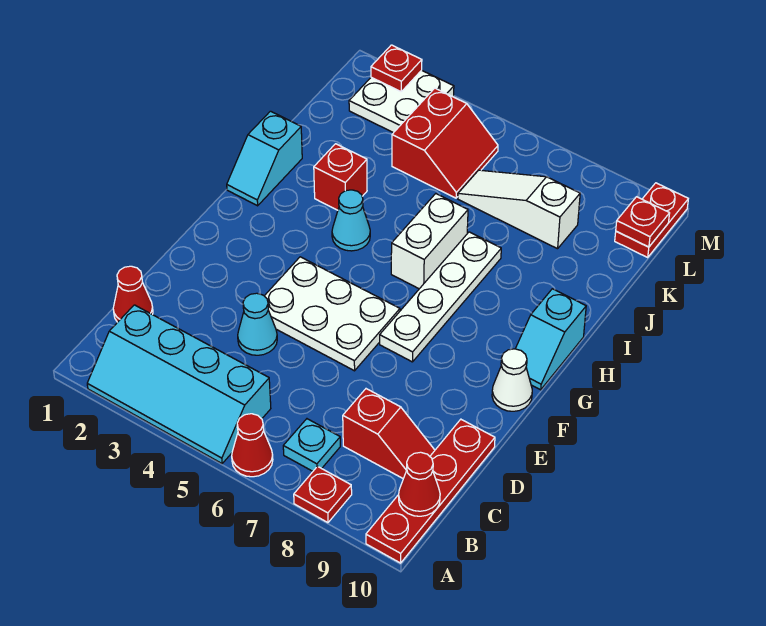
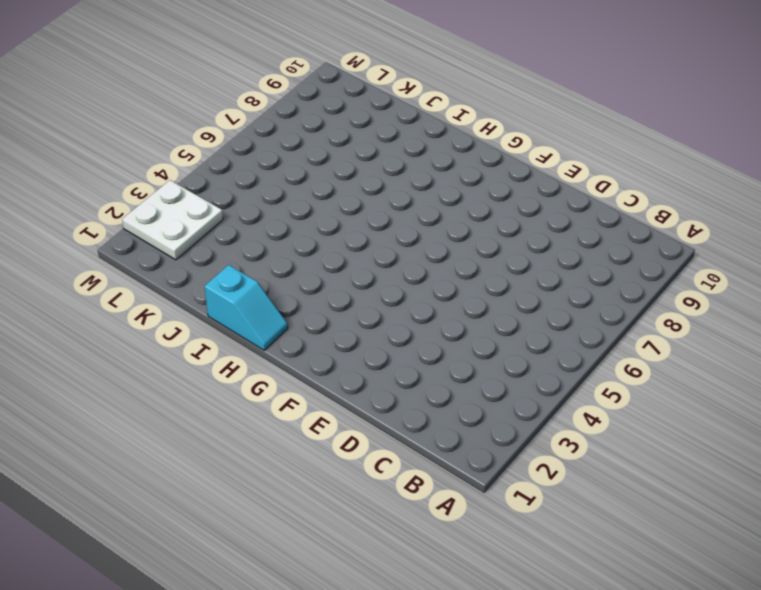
none -> cyan slope A2:B5 level 1 top B
none -> red cone A6 level 1
none -> red plate A8 level 1

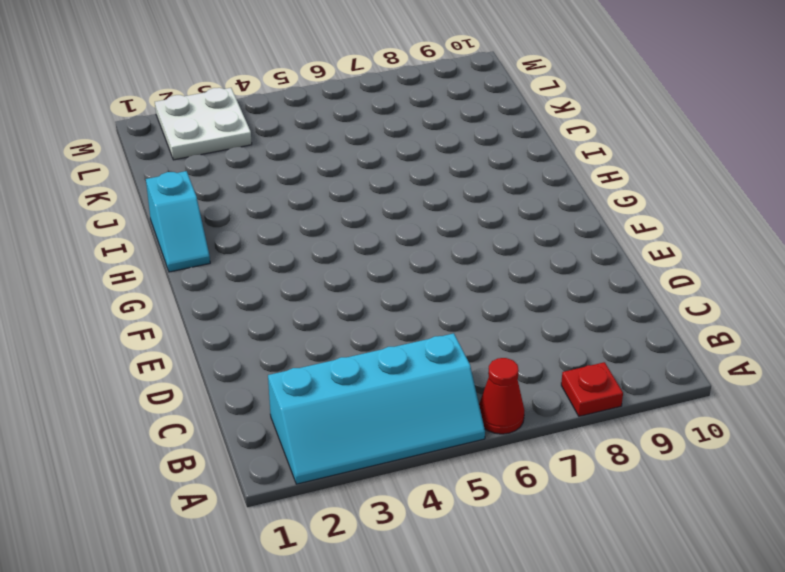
none -> red plate A10:D10 level 1
none -> cyan plate B7 level 1
none -> red cone C1 level 1

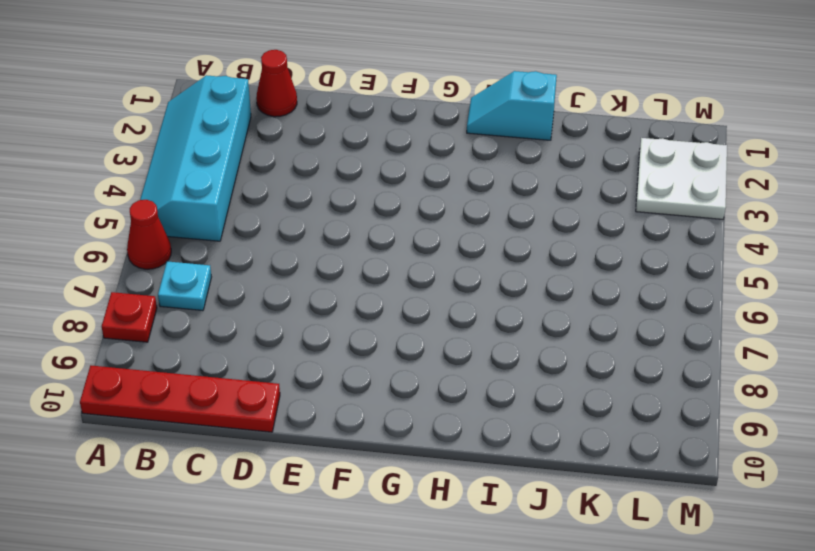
none -> red slope C8:C9 level 1 top 8
none -> cyan cone D4 level 1
none -> white plate E4:F6 level 1

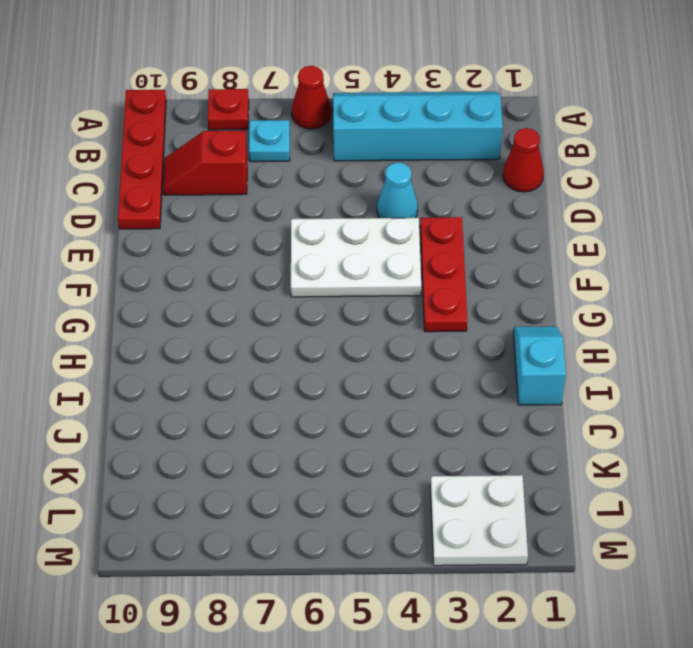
red plate E3:G3 level 1 -> none
none -> white plate F7:I7 level 1
none -> white cone F10 level 1
none -> cyan slope G10:H10 level 1 top H

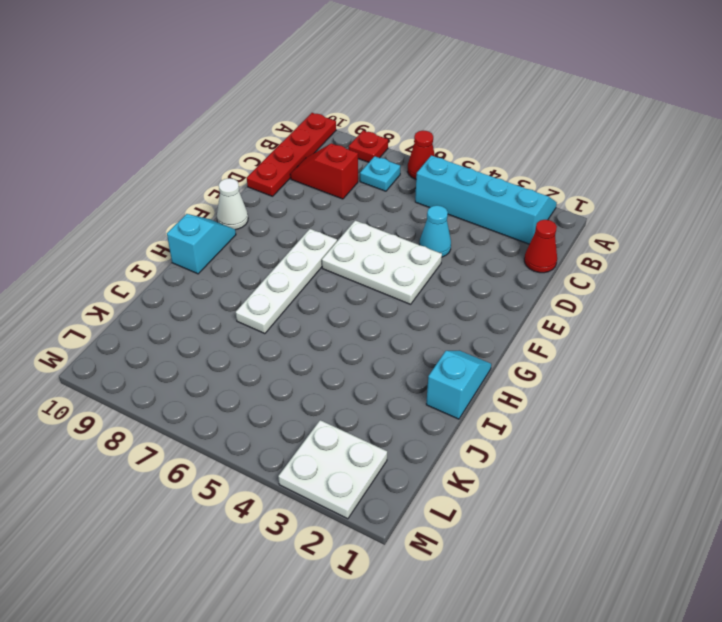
none -> cyan cone H4 level 1
none -> white brick H6:I6 level 1
none -> red brick I3 level 1

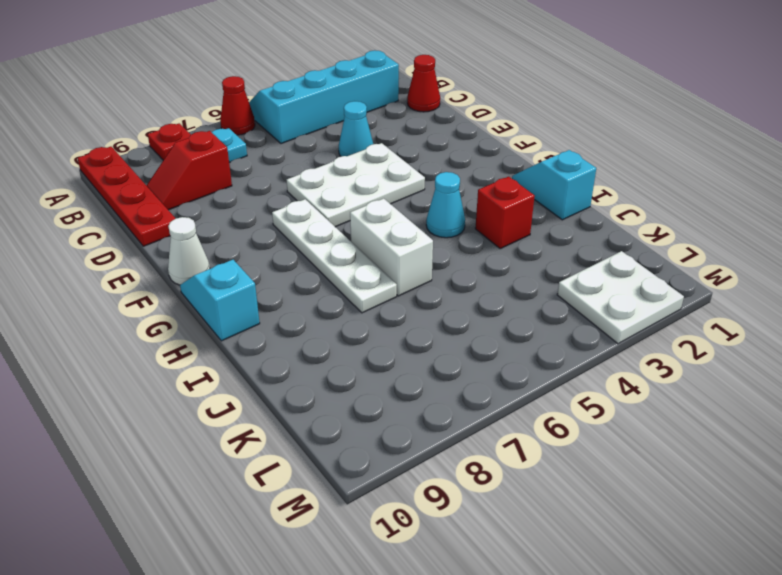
none -> red slope K4:L5 level 1 top 4
none -> white slope K6:K8 level 1 top 8
none -> red plate L10:M10 level 1

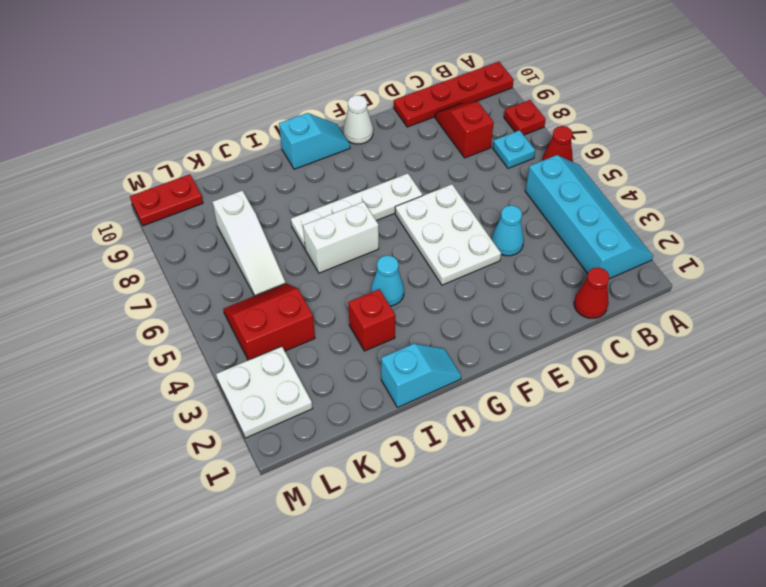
none -> red cone B10 level 2
none -> red plate L10 level 2
none -> red plate M2 level 2

